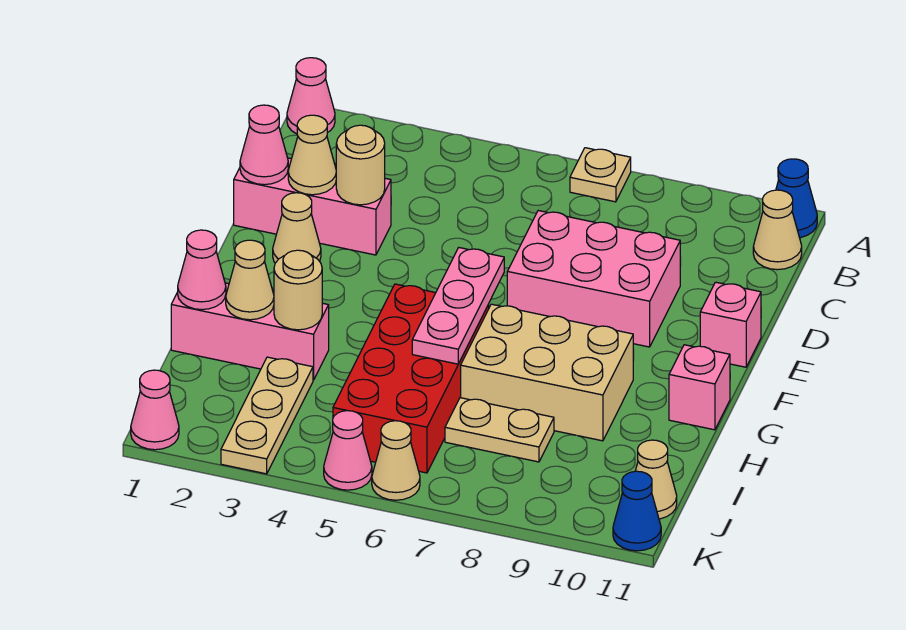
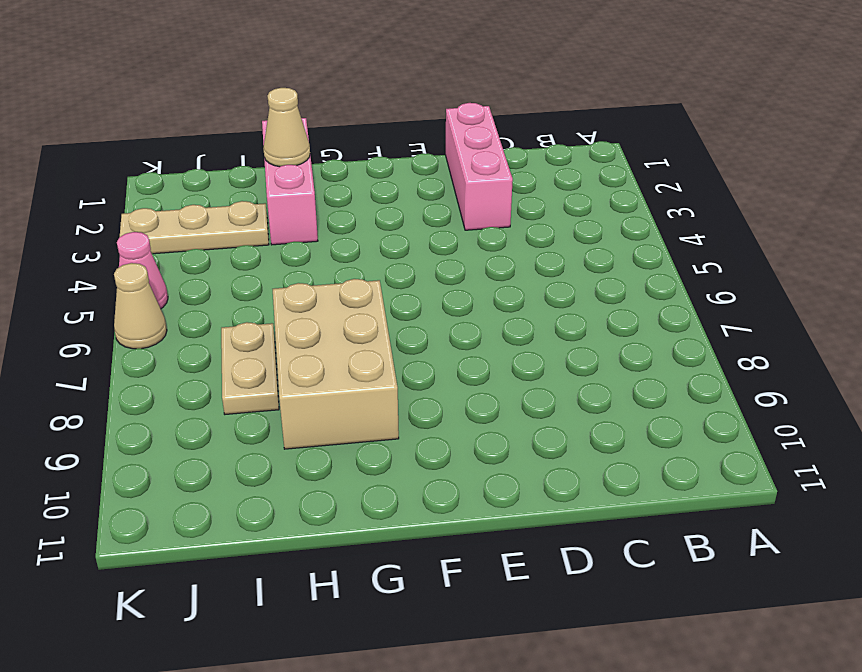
none -> pink cone A1 level 1
none -> tan plate A7 level 1
none -> blue cone A11 level 1

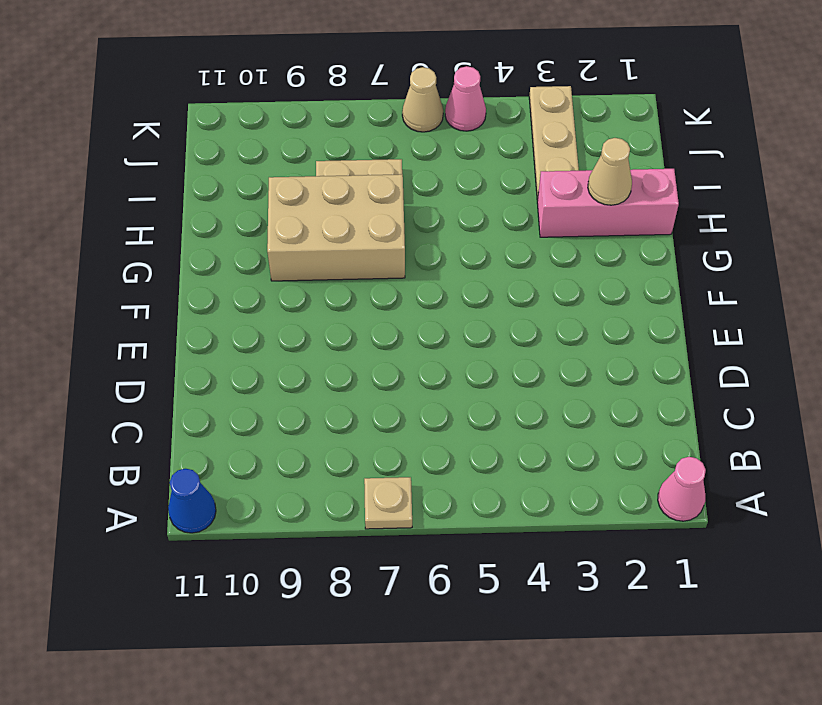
none -> tan cone B11 level 1
none -> pink brick D1:D3 level 1
none -> pink brick D7:E9 level 1

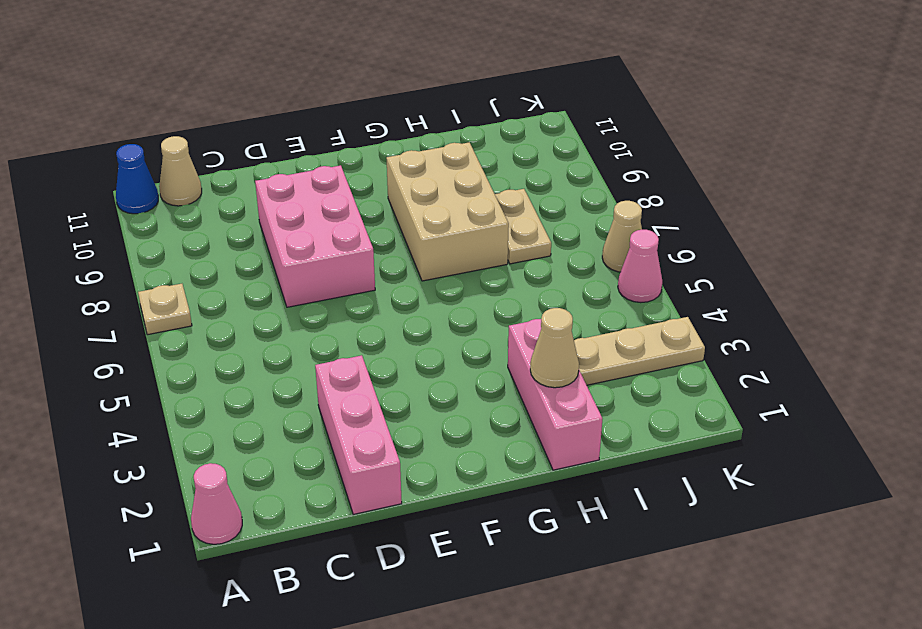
none -> tan cone E2 level 1
none -> pink brick E11 level 1
none -> red brick G5:J6 level 1

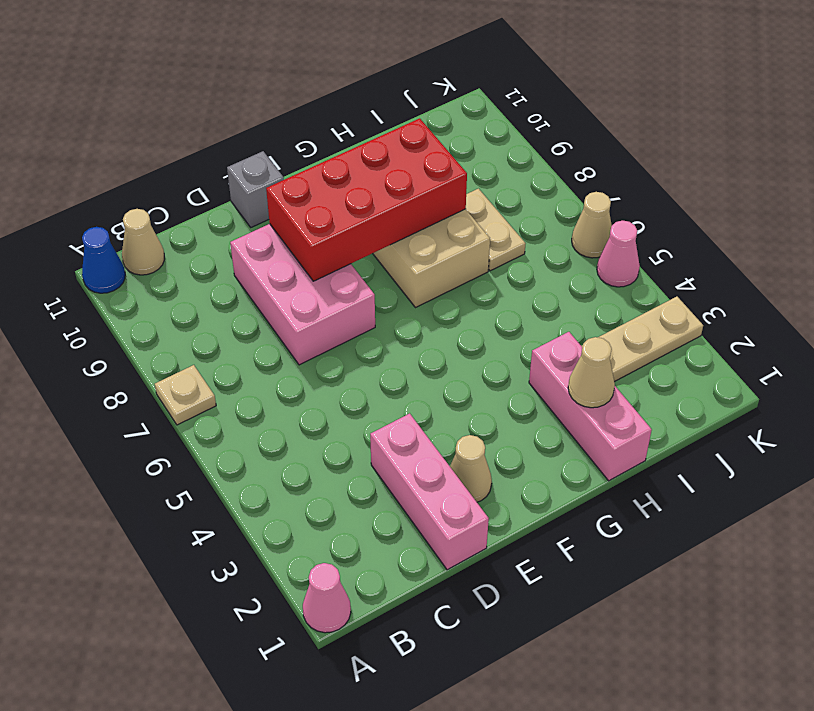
red brick E8:H9 level 2 -> red brick G5:J6 level 1
grey brick E11 level 1 -> pink brick E11 level 1
none -> pink brick G11 level 1
none -> tan cone J11 level 1
none -> pink cone K1 level 1

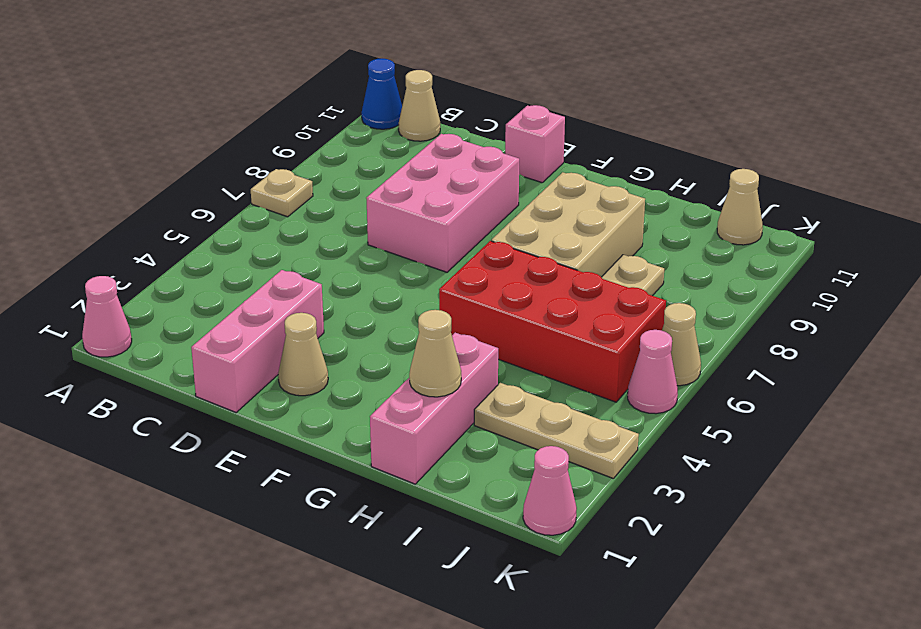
none -> pink brick G11 level 1
none -> blue cone K11 level 1
none -> pink cone D1 level 2

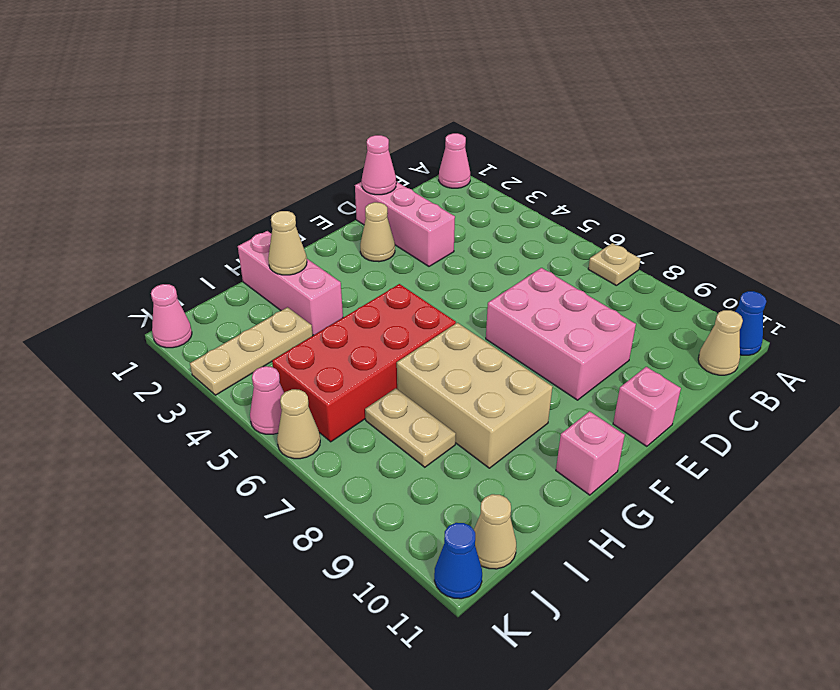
none -> tan cone D2 level 2
none -> tan round brick D3 level 2
none -> pink plate F6:H6 level 2

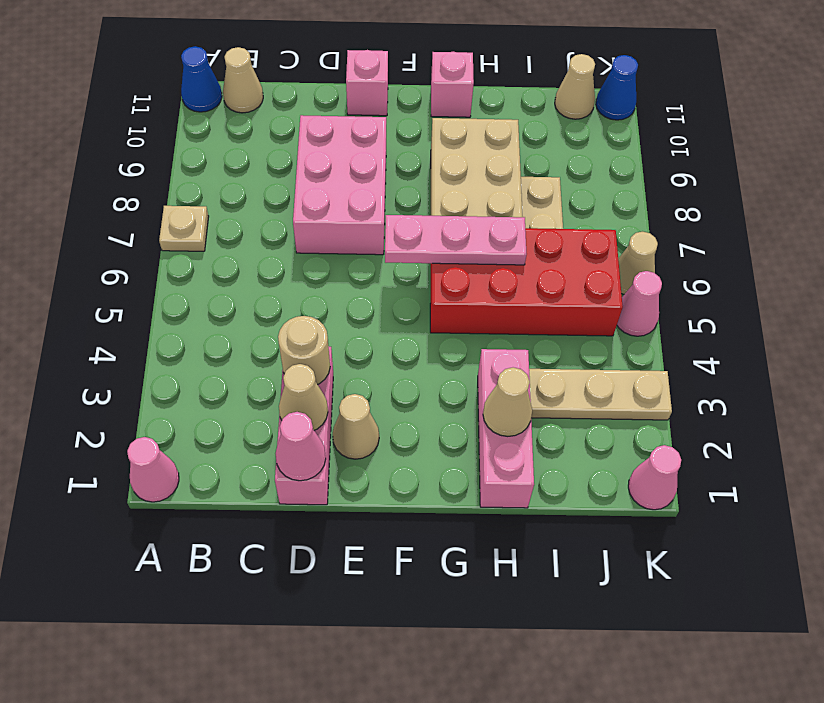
none -> pink cone H1 level 2
none -> tan round brick H3 level 2

